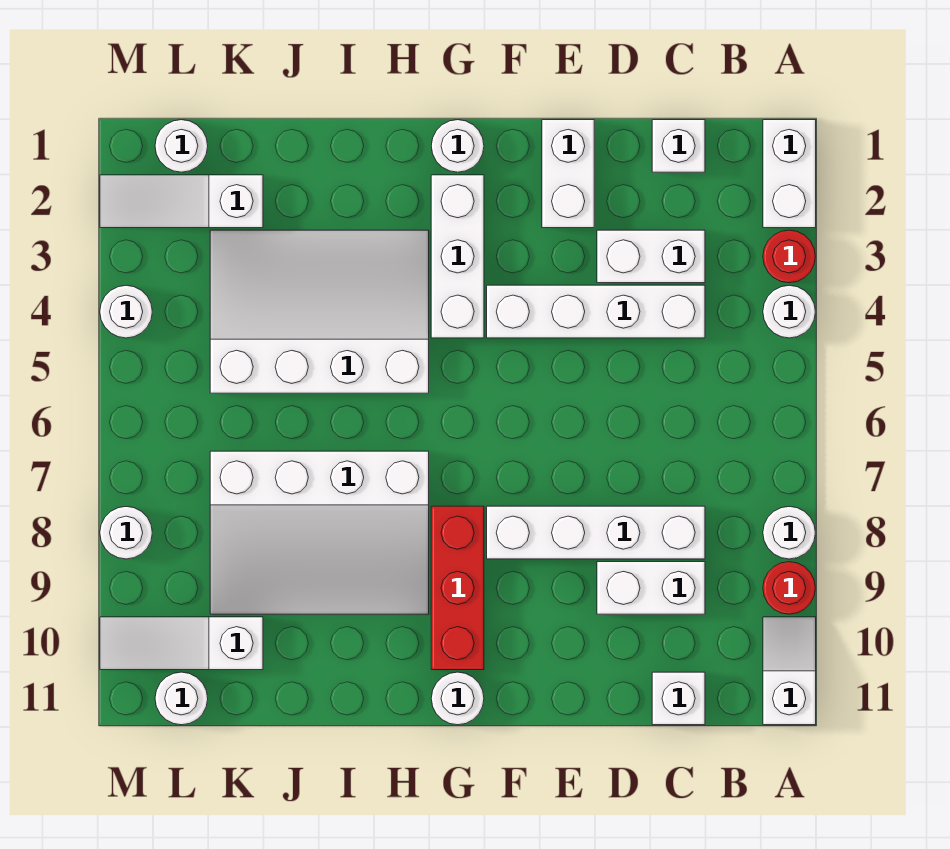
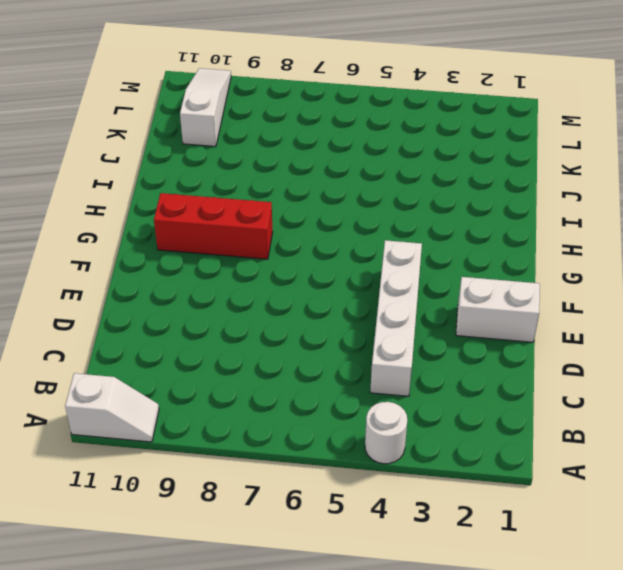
none -> white brick A1:A2 level 1
none -> red round brick A3 level 1
none -> white round brick A8 level 1

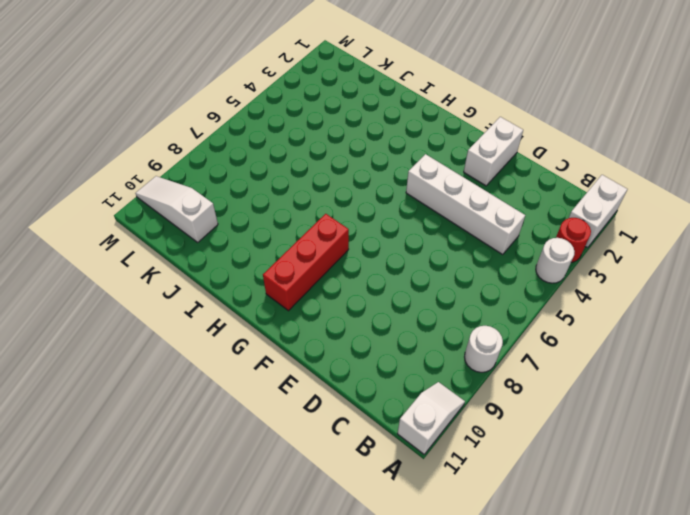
none -> red round brick A9 level 1
none -> white brick C1 level 1
none -> white brick C3:D3 level 1

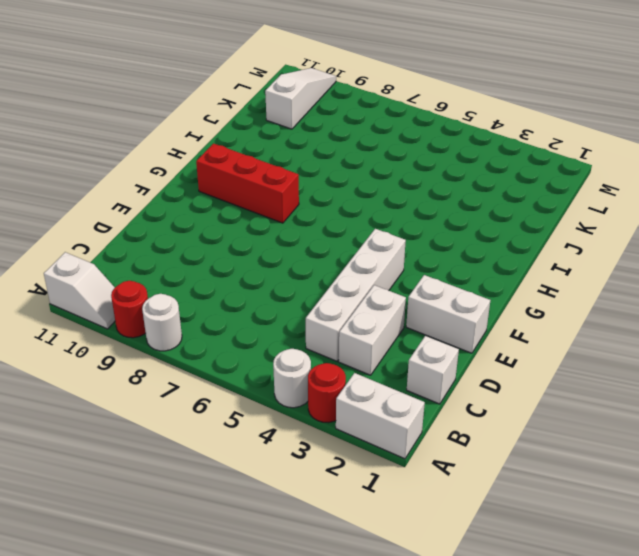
none -> white brick C8:F8 level 1
none -> white brick C9:D9 level 1
none -> white brick C11 level 1

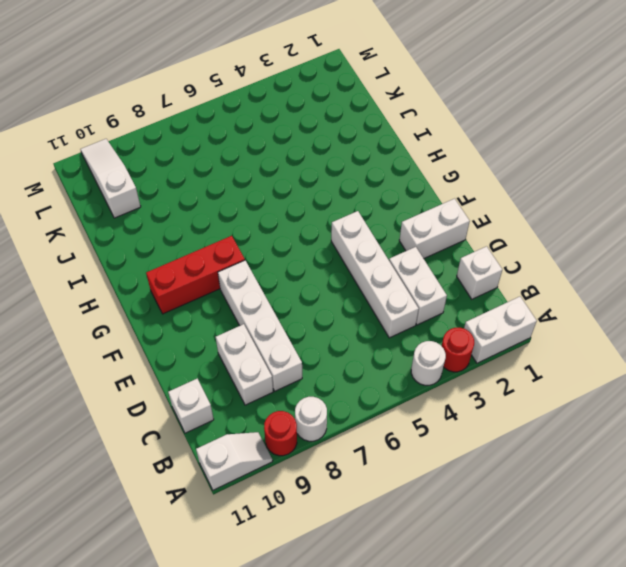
none -> white round brick G1 level 1
none -> white brick G2:G4 level 1
none -> white round brick G11 level 1

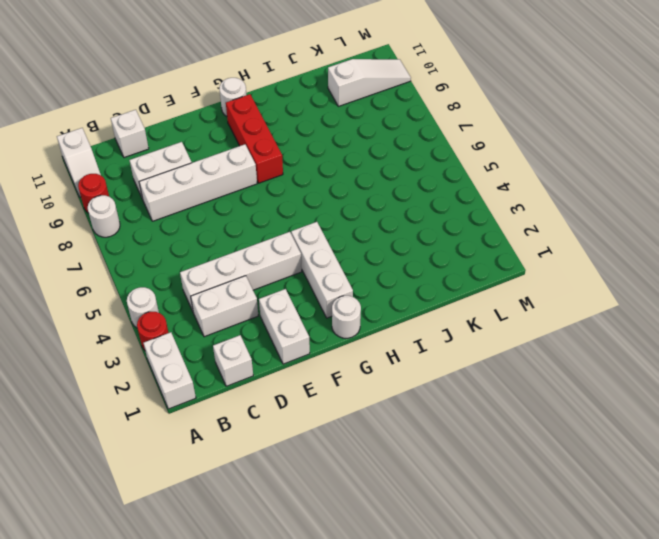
none -> white slope H3:K5 level 1 top 5
none -> white slope H7:K9 level 1 top 7
none -> white slope K2:M2 level 1 top K

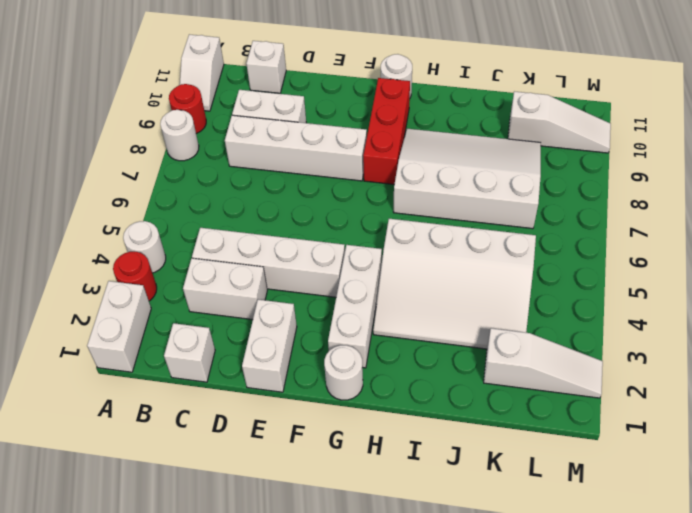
none -> white round brick L1 level 1
none -> white round brick L11 level 1
none -> white round brick M4 level 1

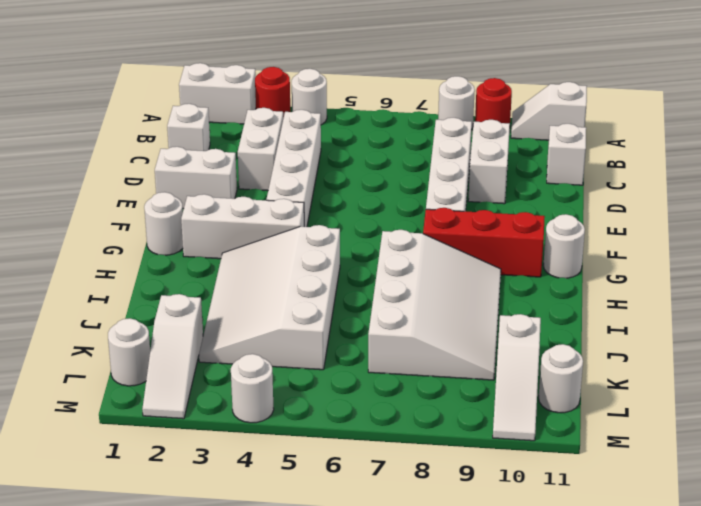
none -> white round brick M8 level 1

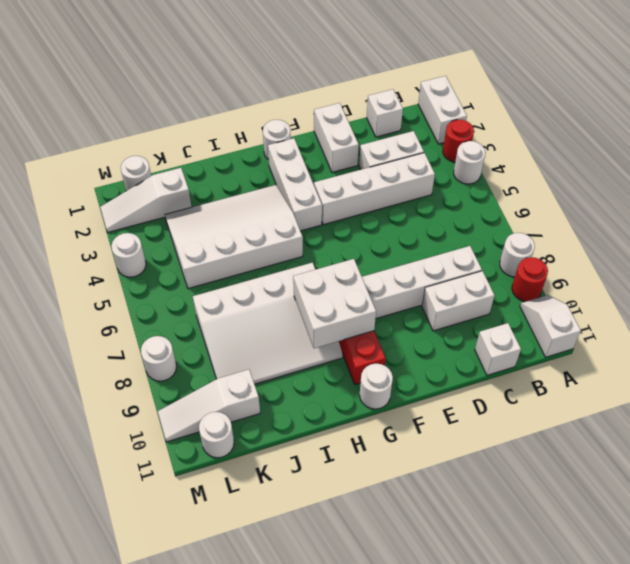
white brick G8:H9 level 2 -> none

